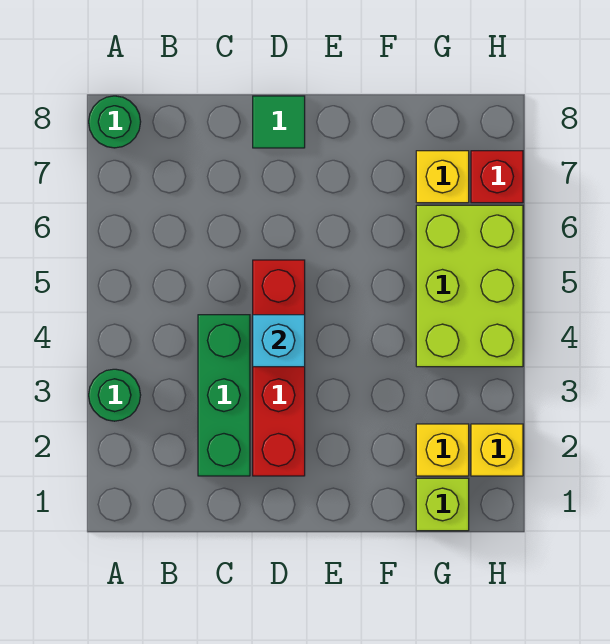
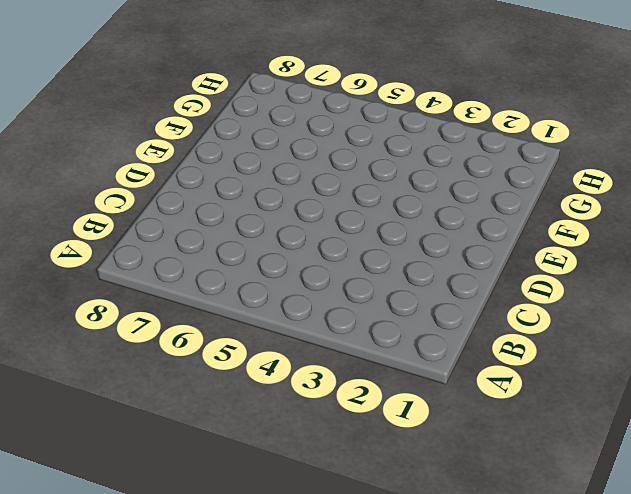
none -> green round brick A3 level 1
none -> green round brick A8 level 1
none -> green brick C2:C4 level 1

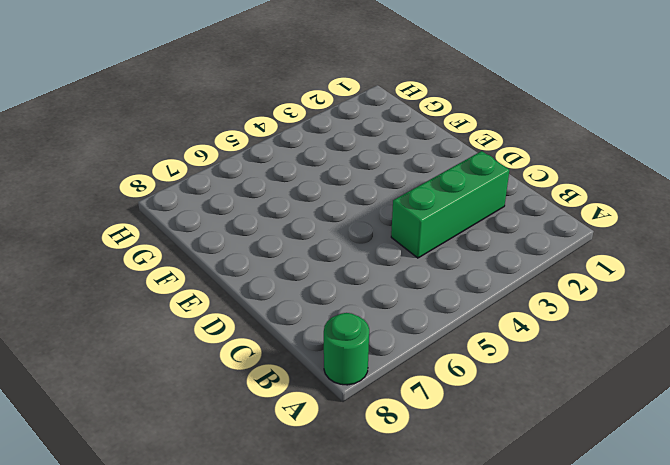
none -> green round brick A3 level 1
none -> red brick D2:D5 level 1
none -> green tile D8 level 1

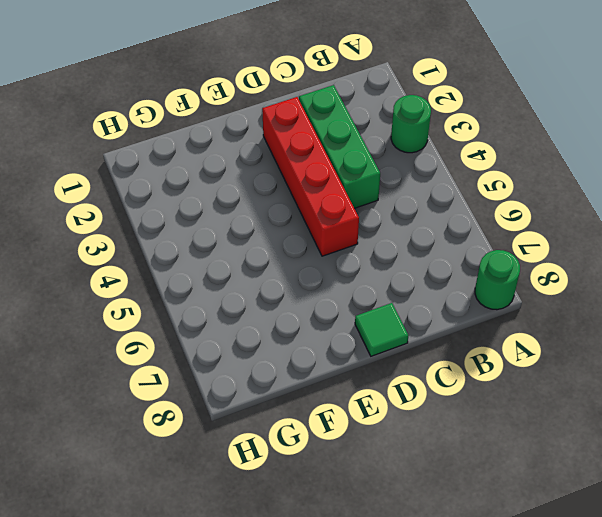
none -> lime brick G1 level 1
none -> yellow brick G2 level 1
none -> lime brick G4:H6 level 1

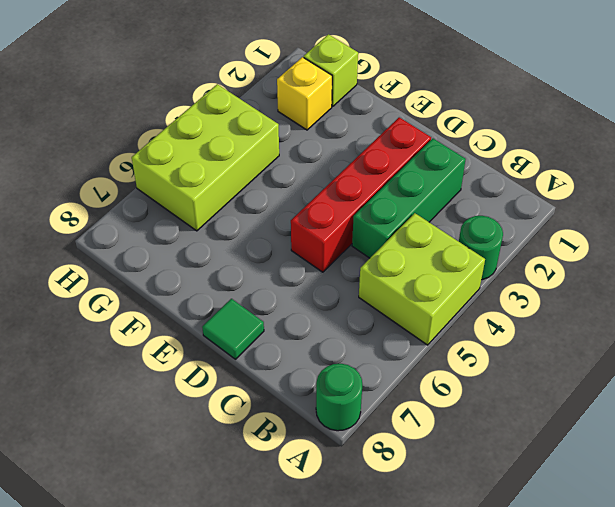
lime brick A4:B5 level 1 -> none
none -> yellow brick G7 level 1
none -> yellow brick H2 level 1
none -> red brick H7 level 1

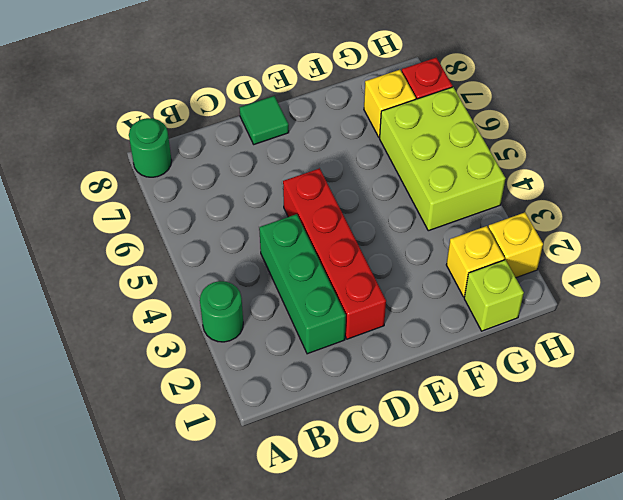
none -> cyan brick D4 level 2

